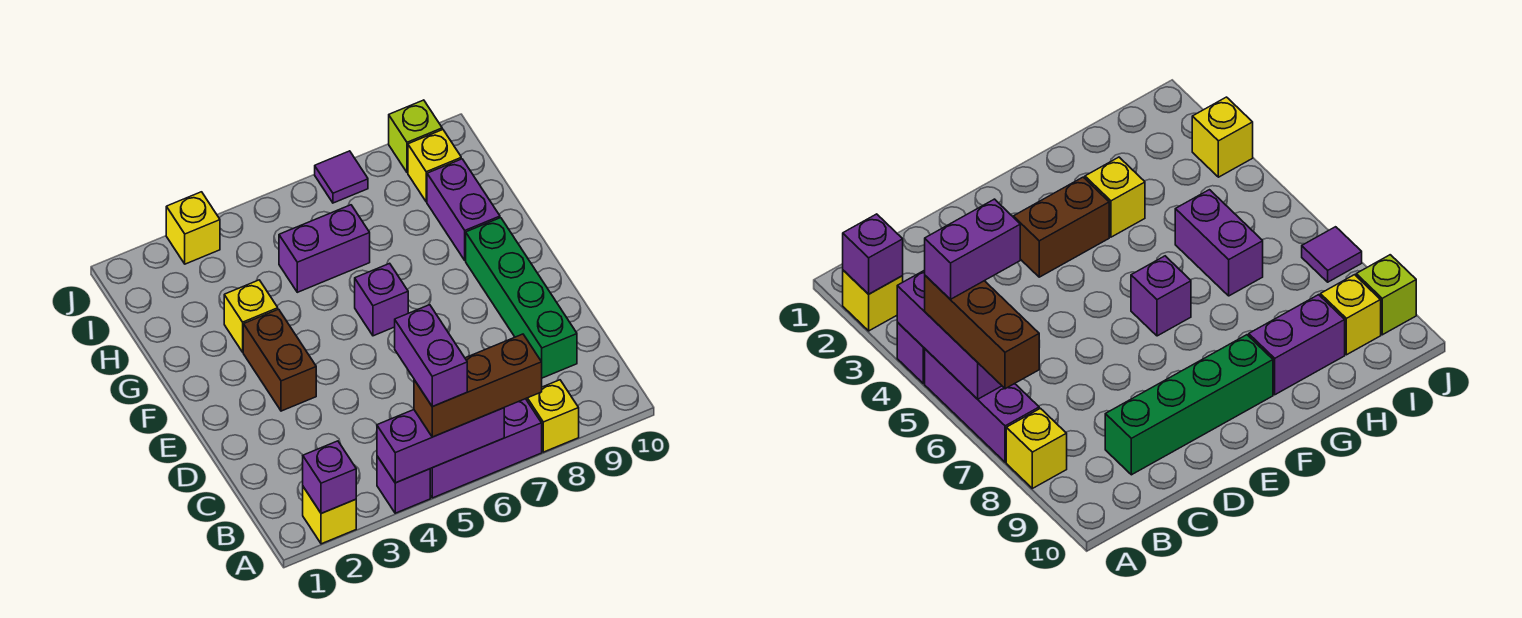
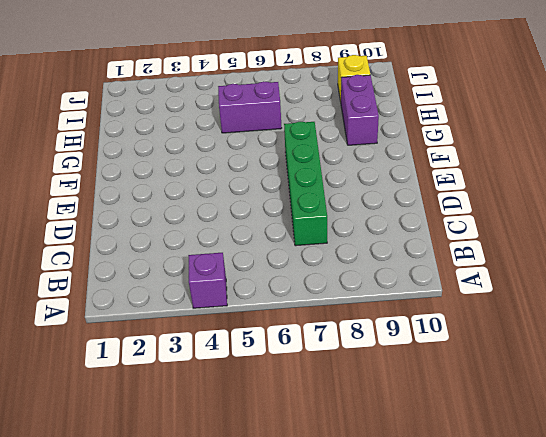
green brick C7:F7 level 1 -> green brick C9:F9 level 1
none -> yellow brick A2 level 1
none -> purple brick A5:A7 level 1
none -> yellow brick A8 level 1

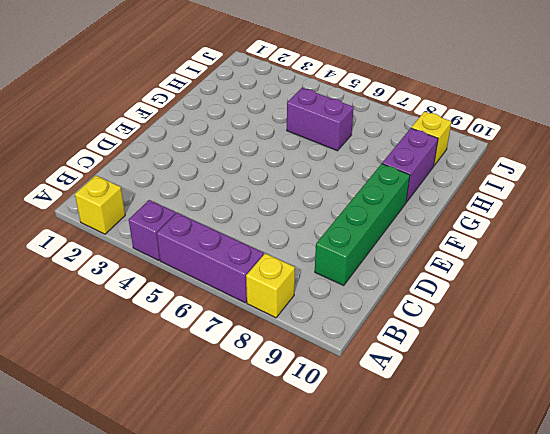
none -> brown brick E3:F3 level 1
none -> purple brick F6 level 1
none -> yellow brick G3 level 1

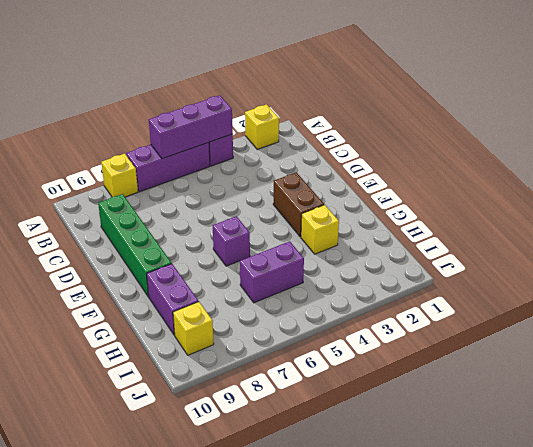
none -> yellow brick J3 level 1
none -> purple tile J7 level 1
none -> lime brick J9 level 1

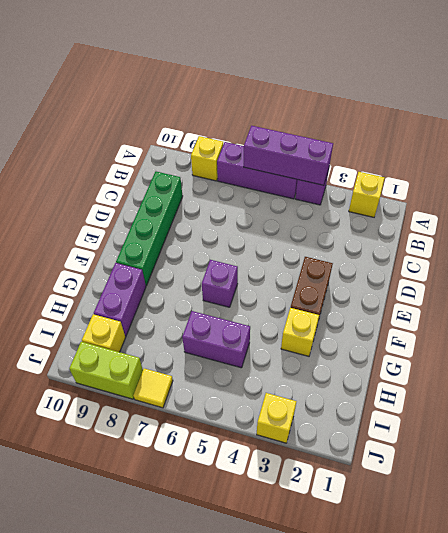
yellow tile J7 level 1 -> purple tile J7 level 1
lime brick J8:J9 level 1 -> lime brick J9 level 1
none -> purple brick A2 level 2
none -> brown brick A5:A7 level 3
none -> purple brick A5:B5 level 4

